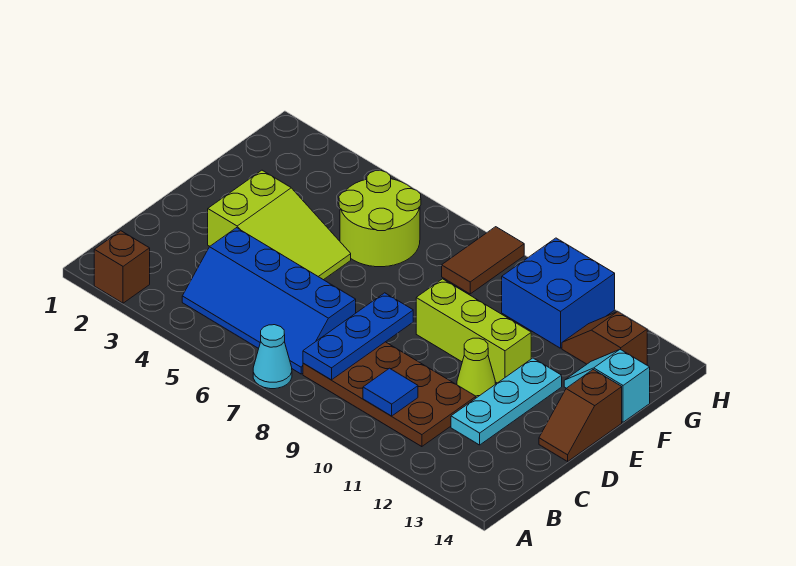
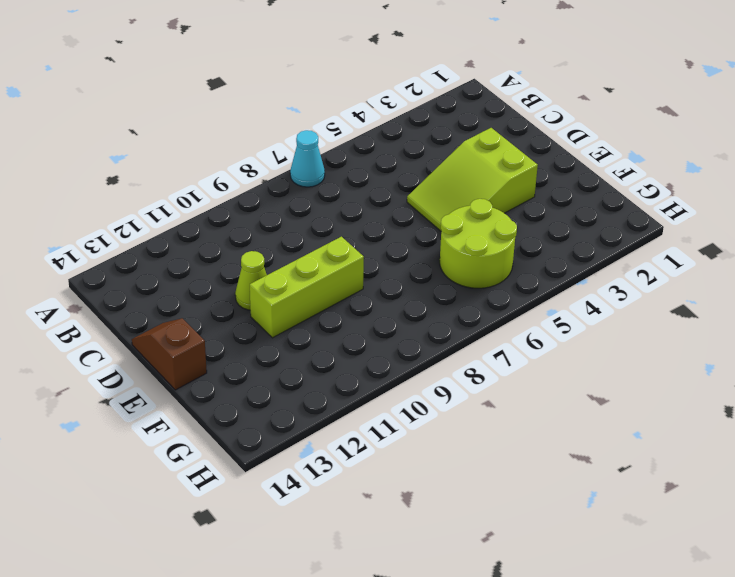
none -> brown brick A2 level 1
none -> blue slope B4:C7 level 1 top C
none -> brown plate B8:C11 level 1

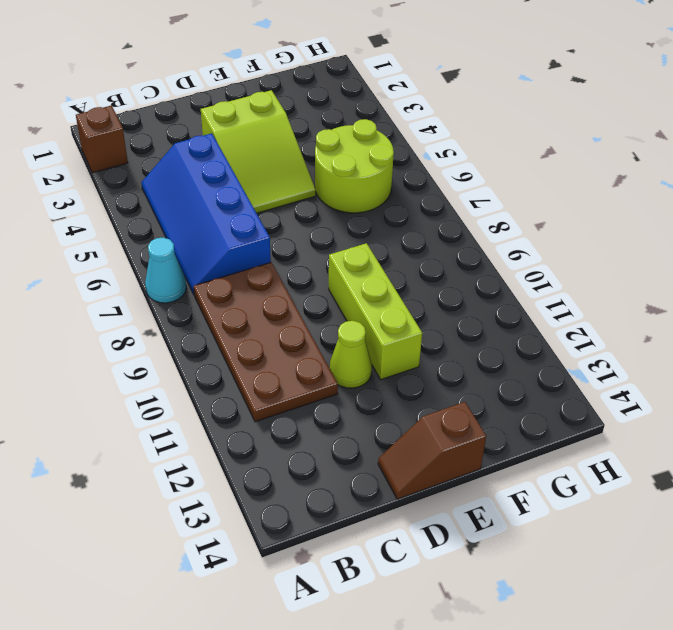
none -> cyan plate C12:E12 level 1
none -> cyan slope F13:F14 level 1 top 14
none -> brown tile G8:H8 level 1

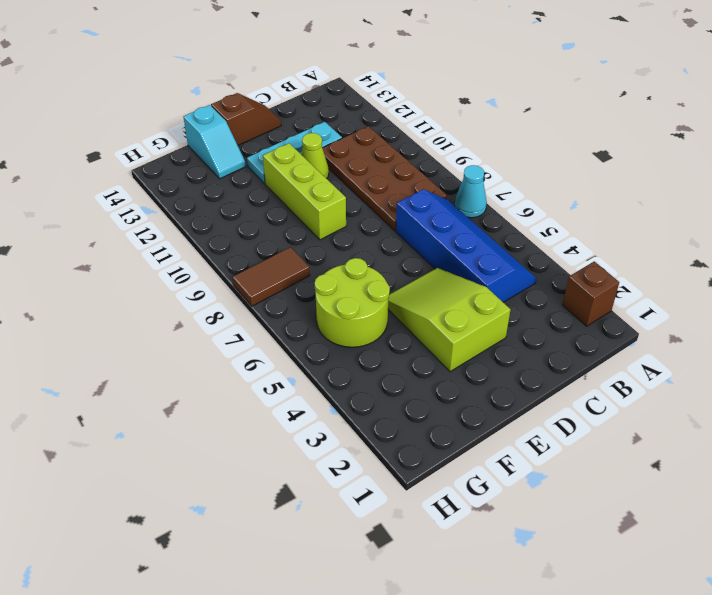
none -> blue brick G10:H11 level 1
none -> brown slope G12:G13 level 1 top 13
none -> blue plate B8:D8 level 2

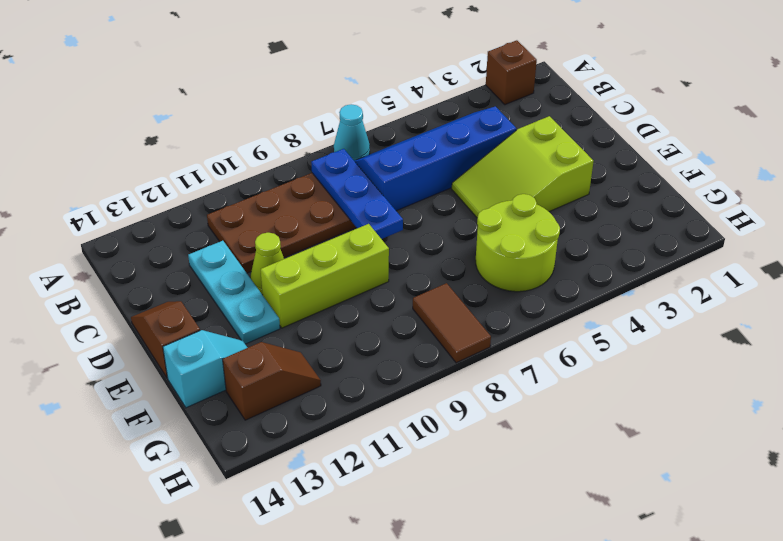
none -> blue brick G10:H11 level 1
none -> blue tile B10 level 2

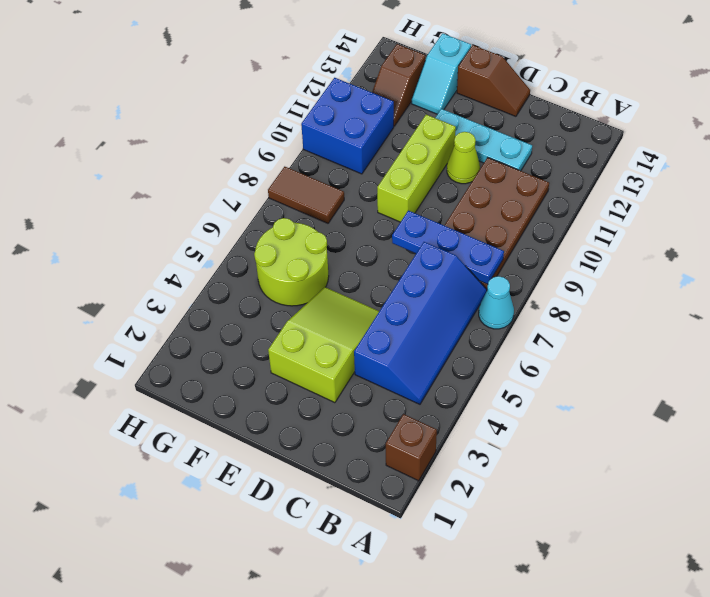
none -> blue tile B10 level 2

